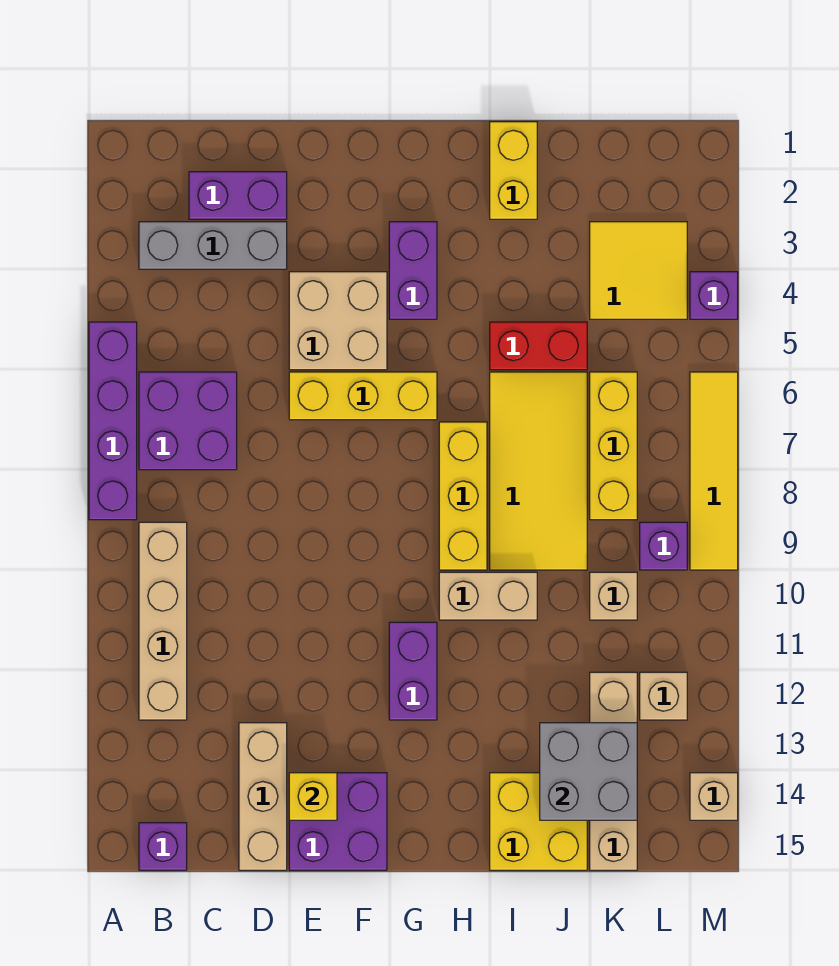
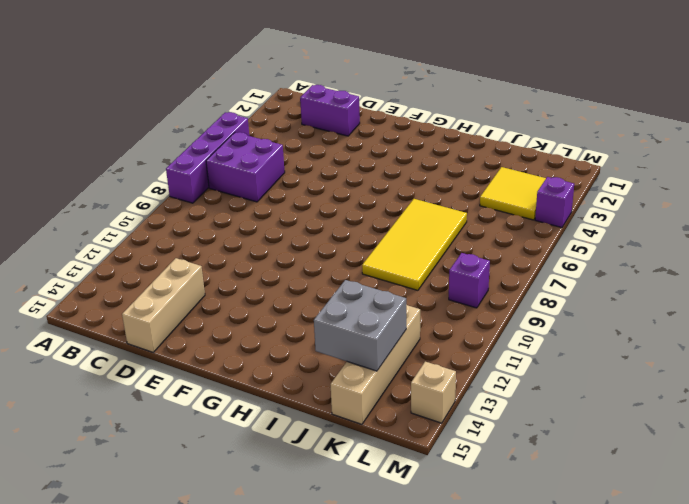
none -> grey brick B3:D3 level 1
none -> tan brick B9:B12 level 1
none -> purple brick B15 level 1

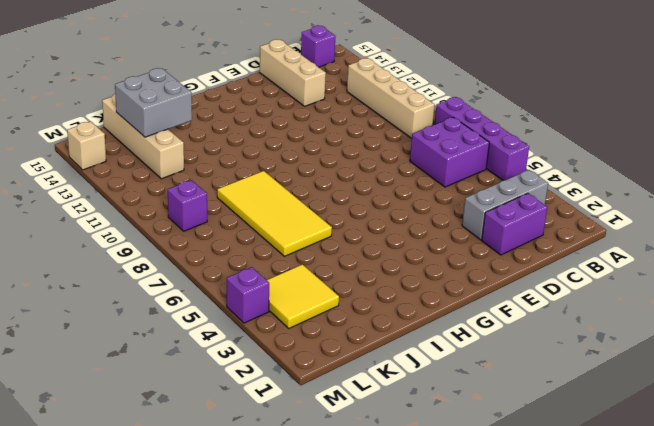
none -> tan brick E4:F5 level 1
none -> yellow brick E6:G6 level 1
none -> purple brick E14:F15 level 1

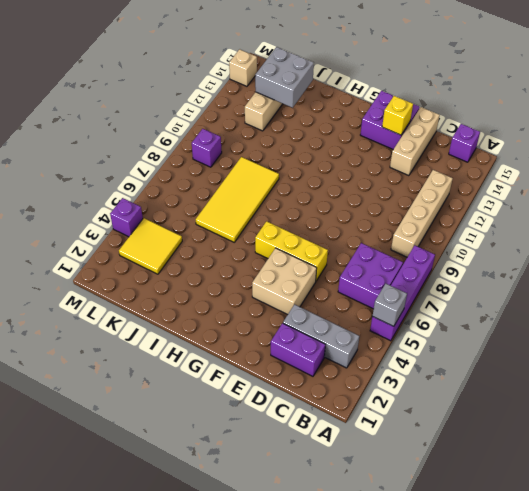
grey brick A5 level 2 -> none
none -> purple brick G3:G4 level 1
none -> purple brick G11:G12 level 1
none -> yellow brick H7:H9 level 1

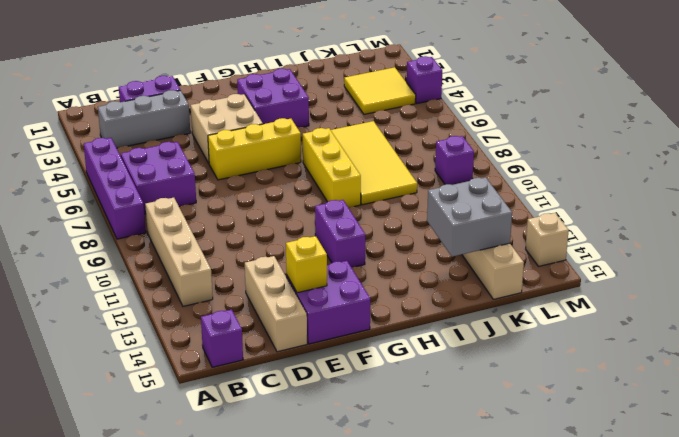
purple brick G3:H4 level 1 -> purple brick G3:G4 level 1
none -> tan brick H10:I10 level 1
none -> yellow brick I1:I2 level 1
none -> red brick I5:J5 level 1

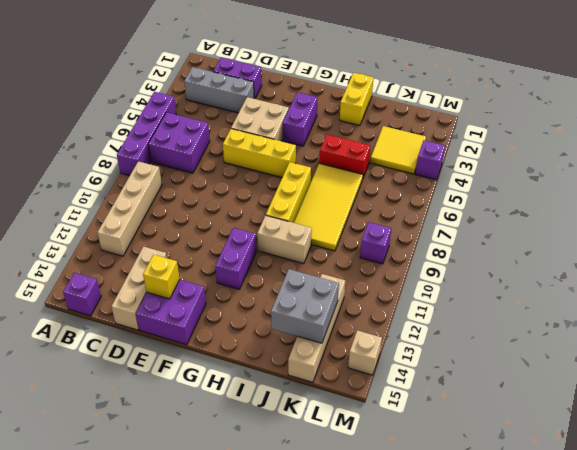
none -> yellow brick I14:J15 level 1
none -> yellow brick K6:K8 level 1
none -> tan brick K10 level 1

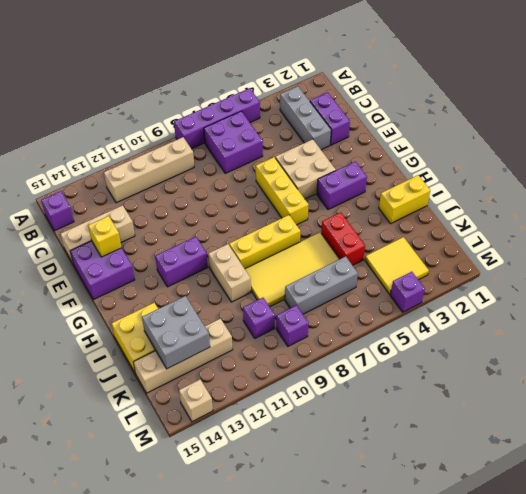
grey brick K6:K8 level 1 -> yellow brick K6:K8 level 1
purple brick K10 level 1 -> tan brick K10 level 1
none -> tan brick L12 level 1
none -> yellow tile M6:M9 level 1

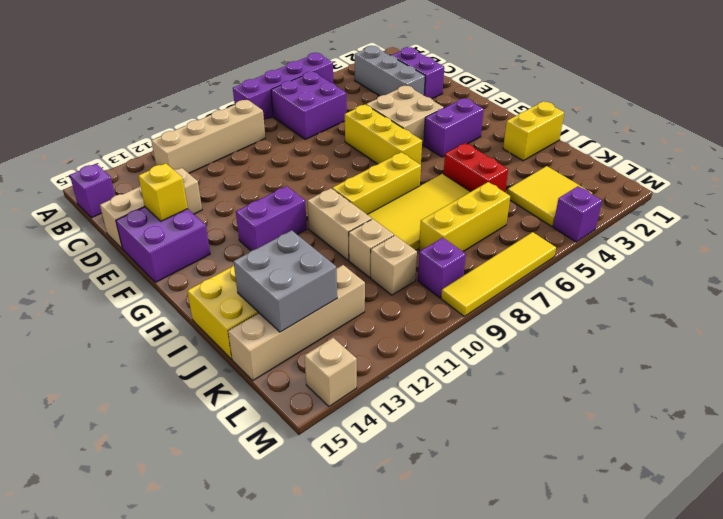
tan brick J10 level 1 -> tan brick L12 level 1

